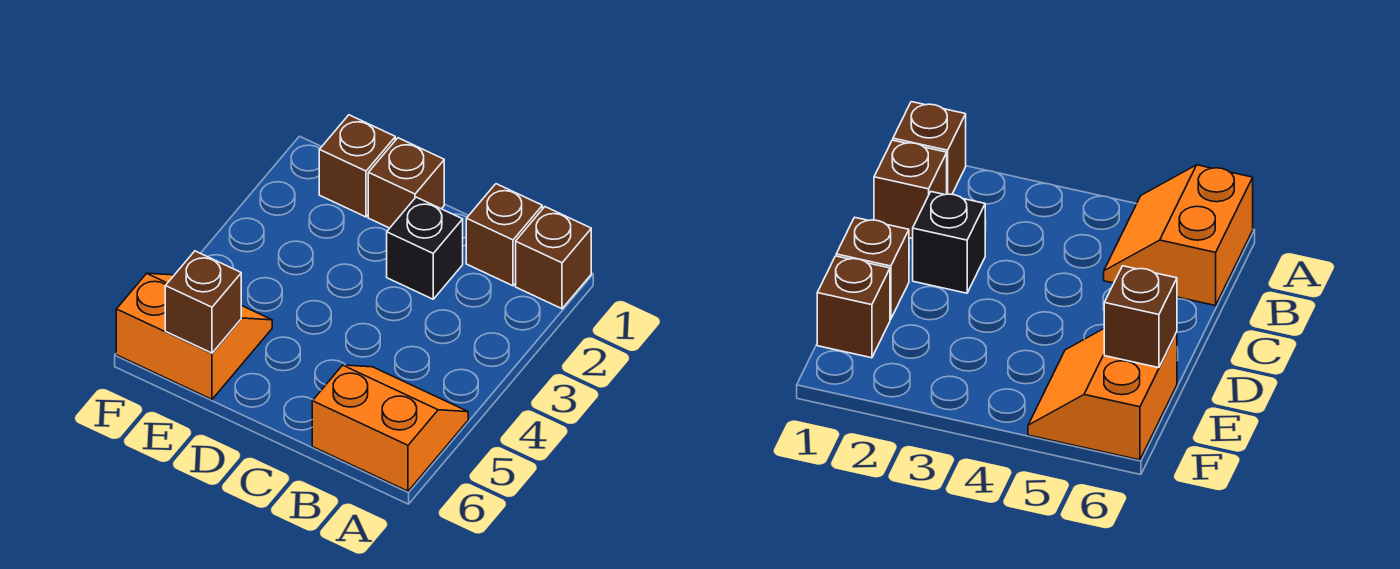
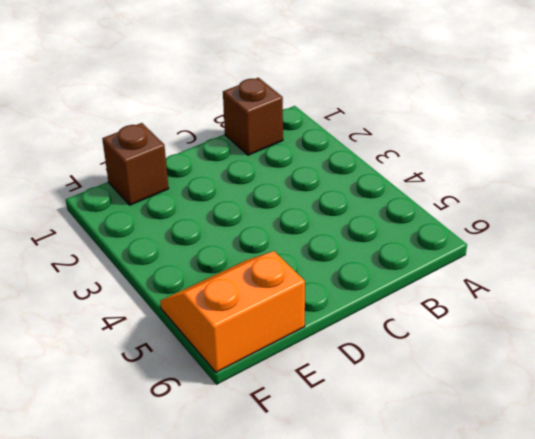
none -> brown brick A1 level 1
none -> orange slope A5:B6 level 1 top 6

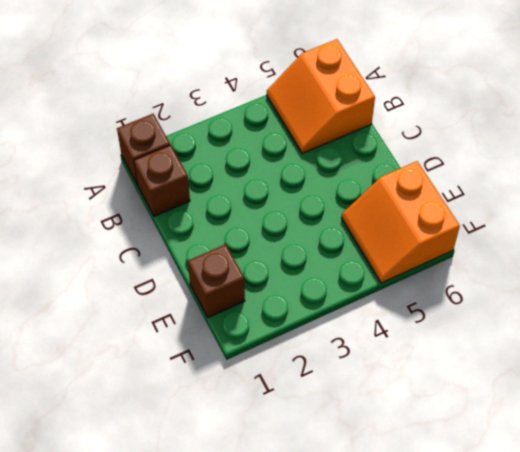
none -> black brick C2 level 1
none -> brown brick D1 level 1

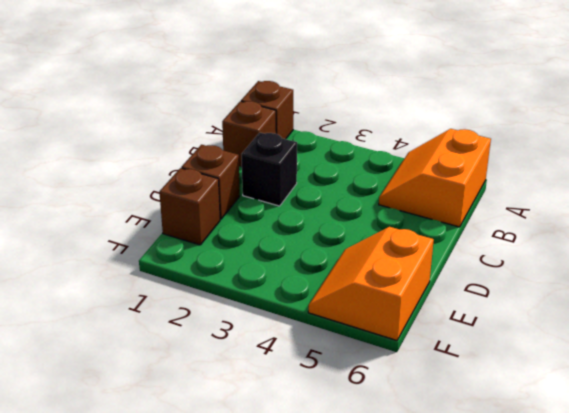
none -> brown brick E6 level 2

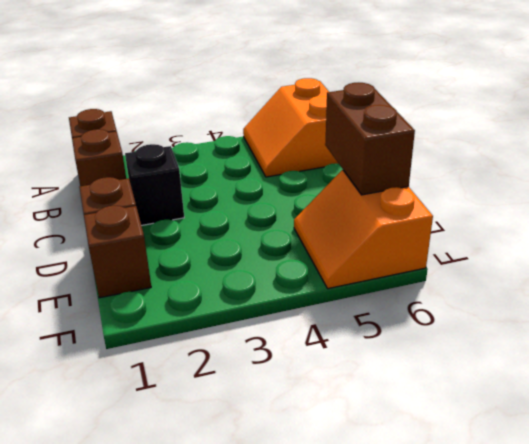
brown brick D6:E6 level 2 -> brown brick E6 level 2

